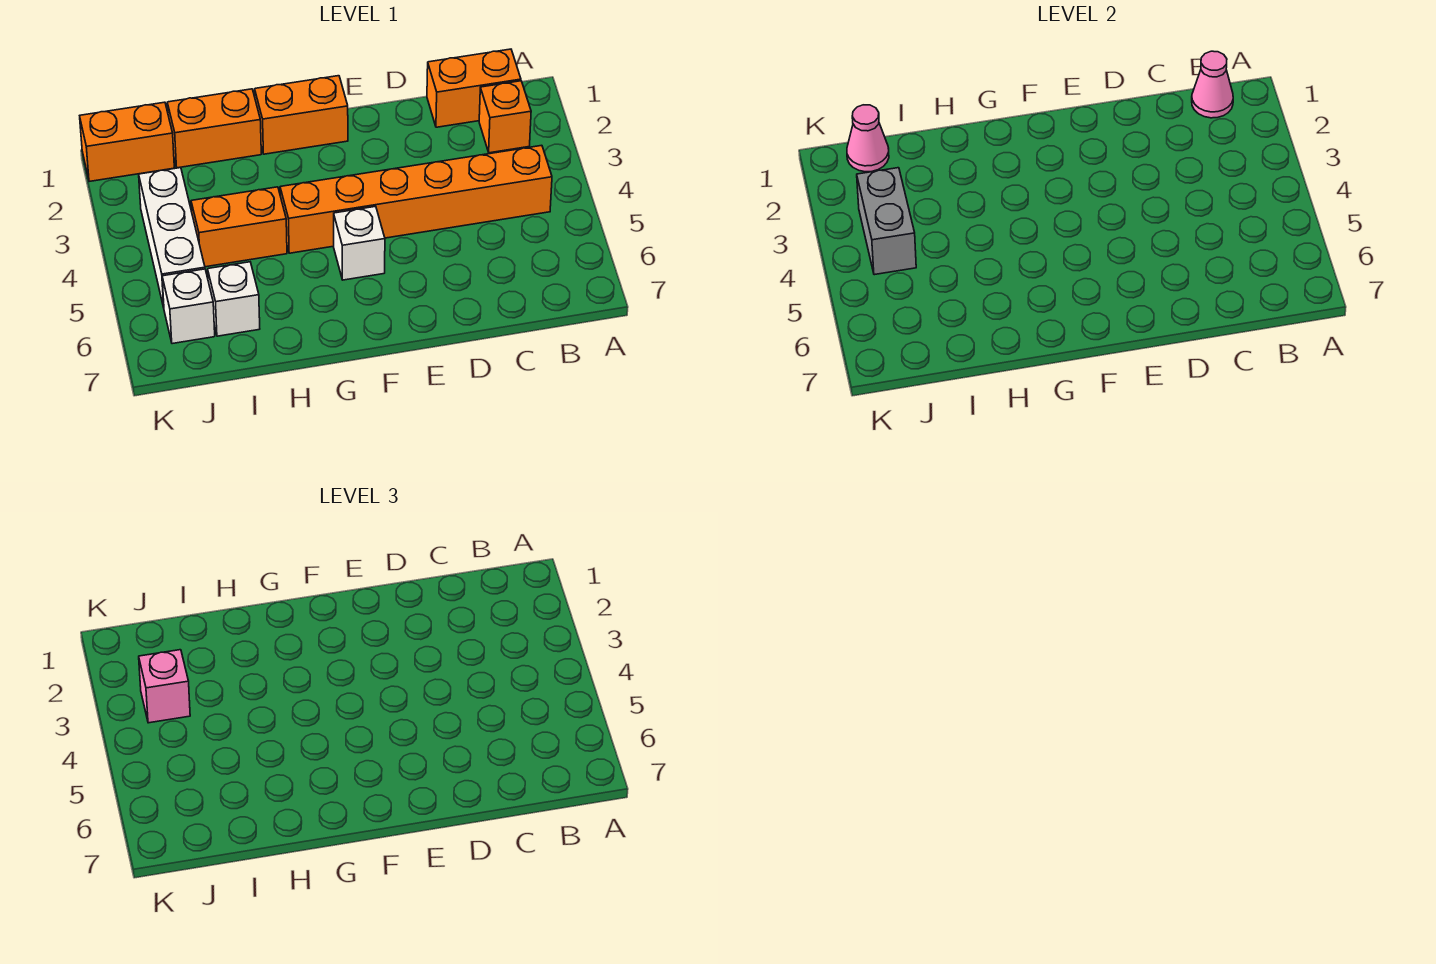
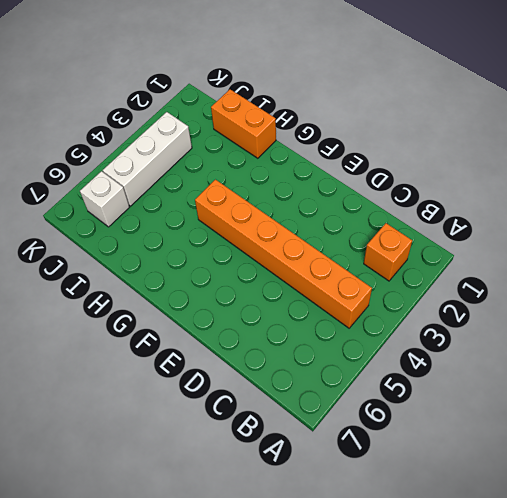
none -> orange brick B1:C1 level 1
none -> orange brick F1:G1 level 1
none -> white brick F5 level 1

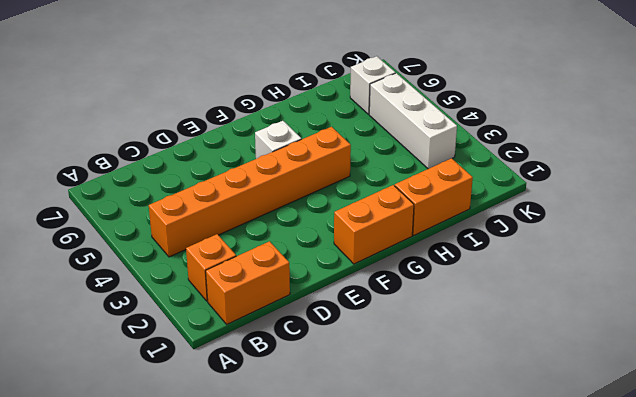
none -> orange brick H4:I4 level 1
none -> white brick I6 level 1
none -> orange brick J1:K1 level 1

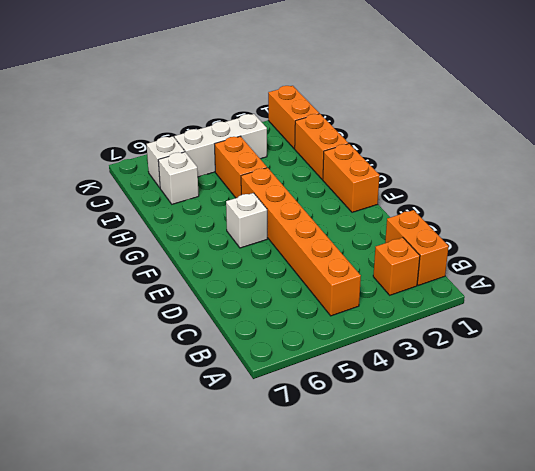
none -> pink cone B1 level 2
none -> pink cone J1 level 2
none -> grey brick J3:J4 level 2

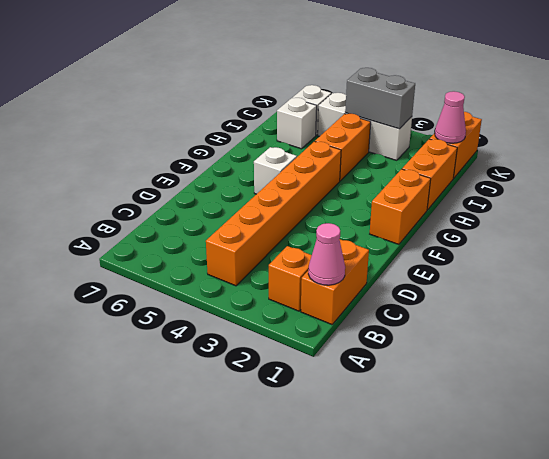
none -> pink brick J3 level 3

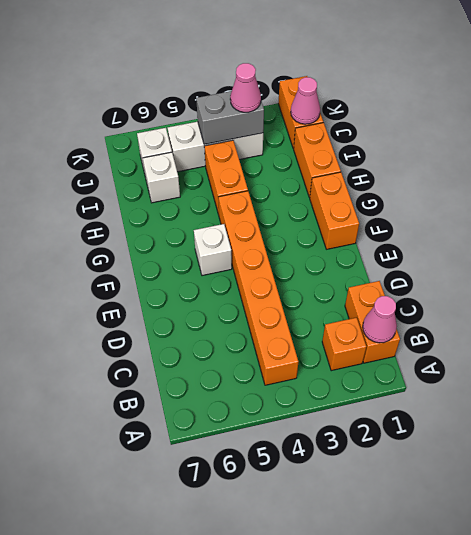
pink cone J3 level 3 -> pink brick J3 level 3

